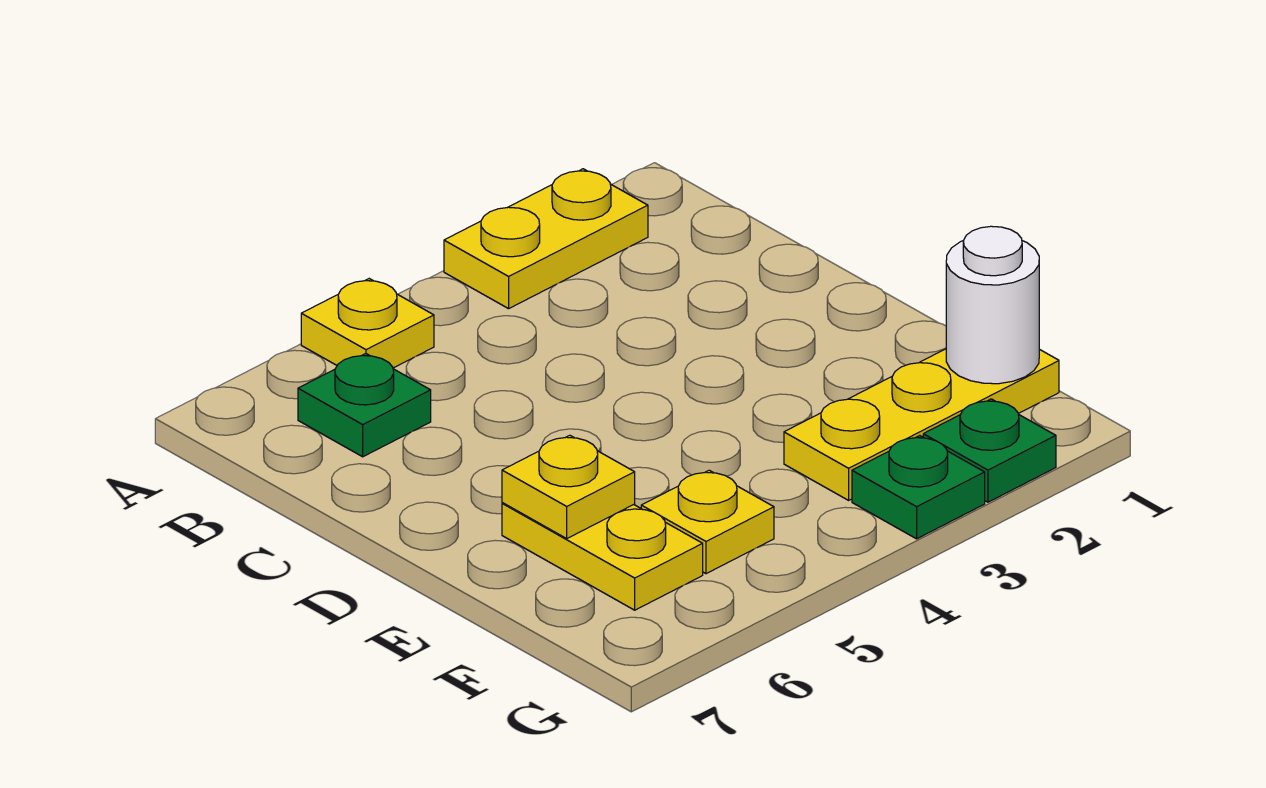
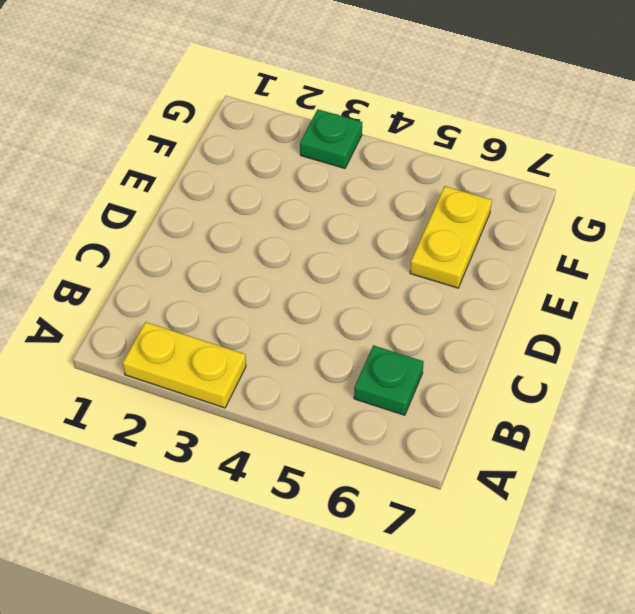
none -> yellow plate A5 level 1
none -> yellow plate F1:F3 level 1

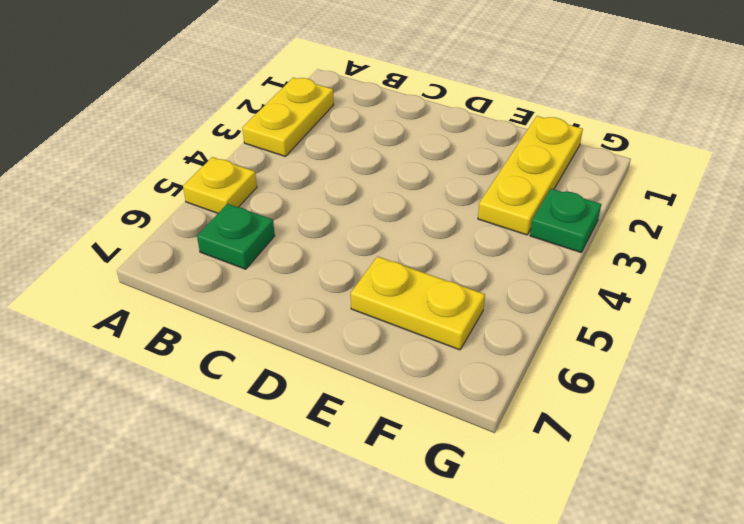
none -> yellow plate F5 level 1
none -> green plate G2 level 1

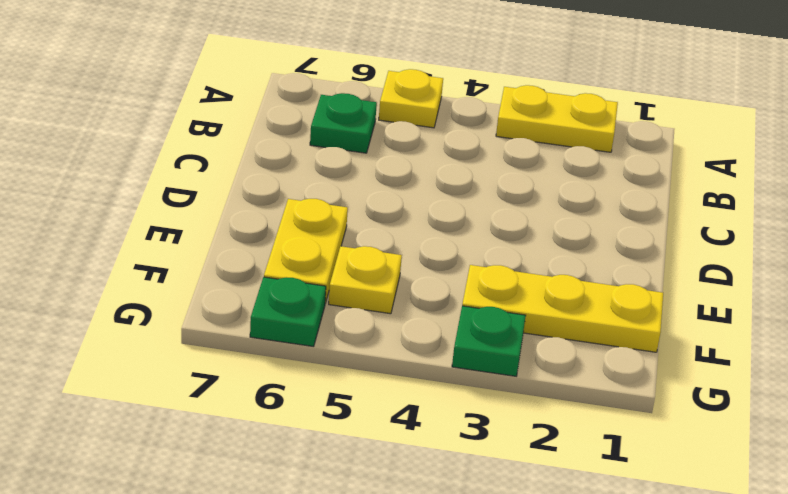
green plate G6 level 1 -> green plate G2 level 1
none -> yellow plate E6 level 2
none -> white round brick F1 level 2

